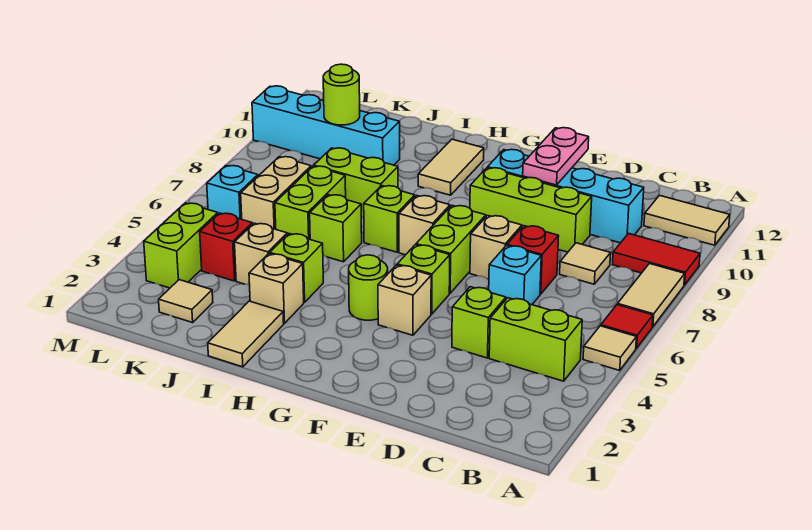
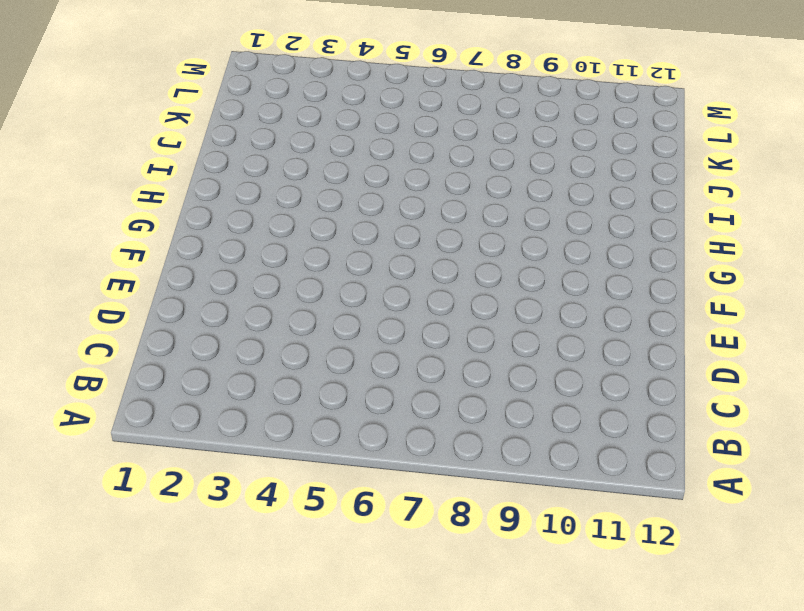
none -> tan tile A5 level 1
none -> red tile A6 level 1
none -> tan tile A7:A8 level 1
none -> red tile A9:B9 level 1

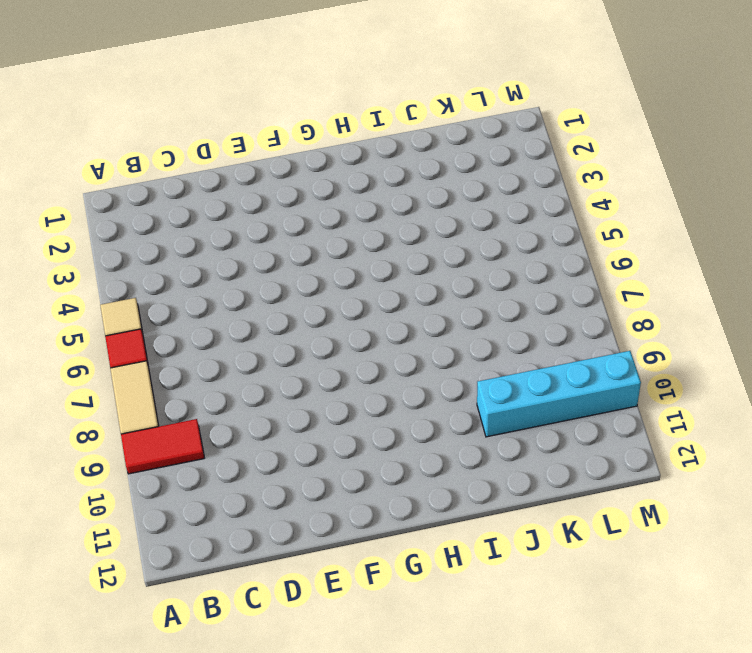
none -> tan tile A11:B11 level 1
none -> lime brick B4:C4 level 1
none -> tan tile C8 level 1
none -> cyan brick C10:F10 level 1

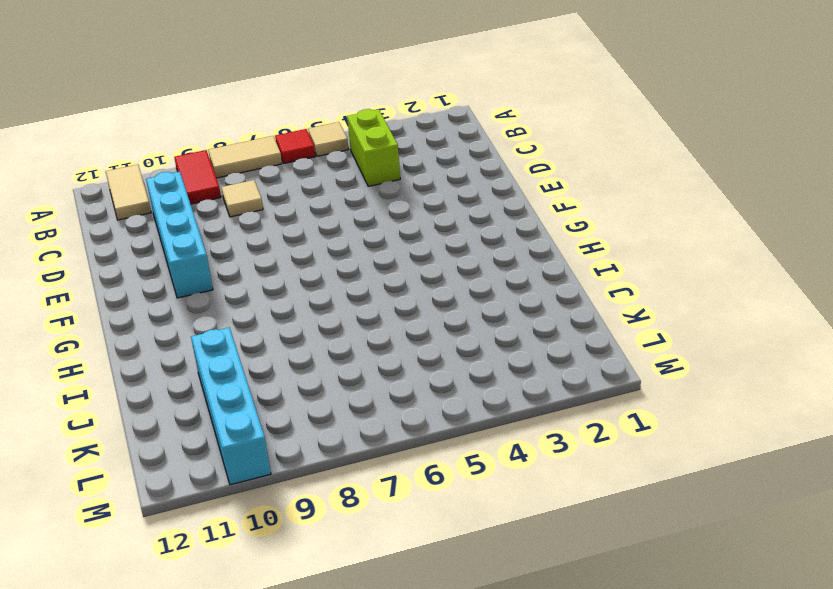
none -> lime brick D4 level 1
none -> cyan brick D6 level 1
none -> red brick D7 level 1
none -> lime brick D9:F9 level 1

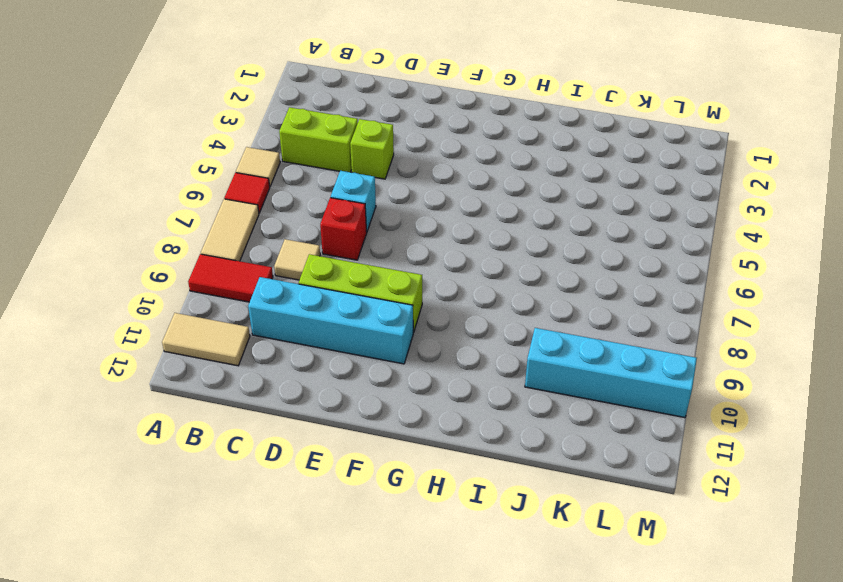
none -> tan brick E7 level 1
none -> tan brick F4 level 1
none -> lime brick F5 level 1
none -> lime brick F6:F7 level 1

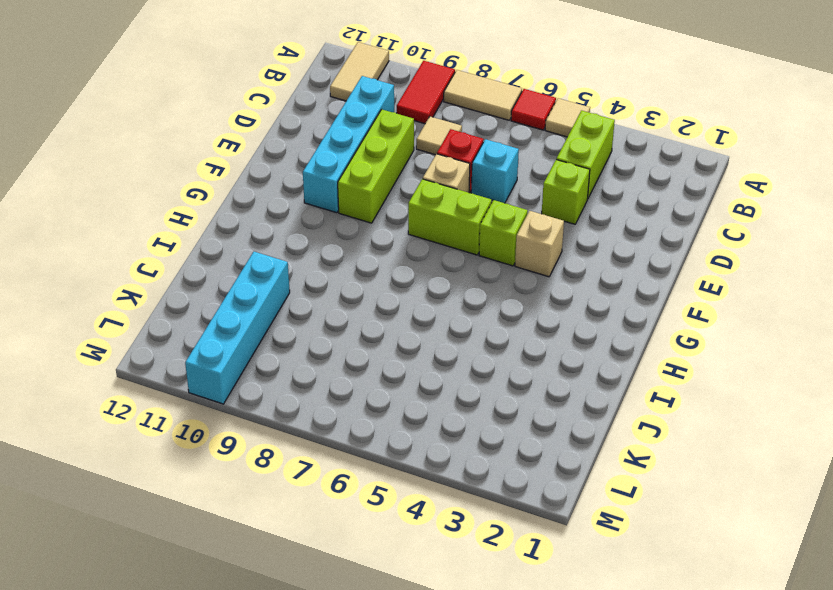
none -> lime round brick G4 level 1
none -> tan brick G7 level 1
none -> lime brick H7 level 1
none -> tan tile H10:H11 level 1

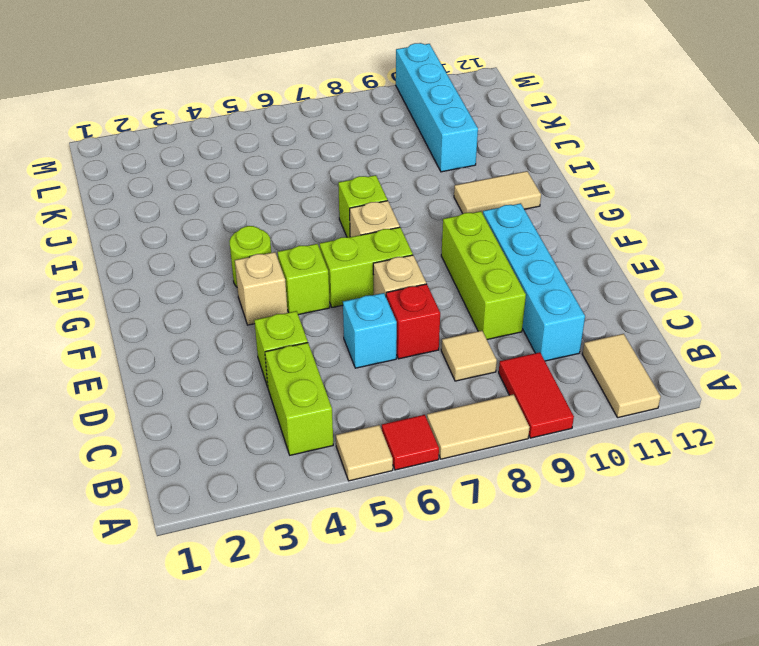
none -> tan tile I1:I2 level 1
none -> tan brick I3 level 1
none -> lime brick I4 level 1
none -> lime brick I6 level 1

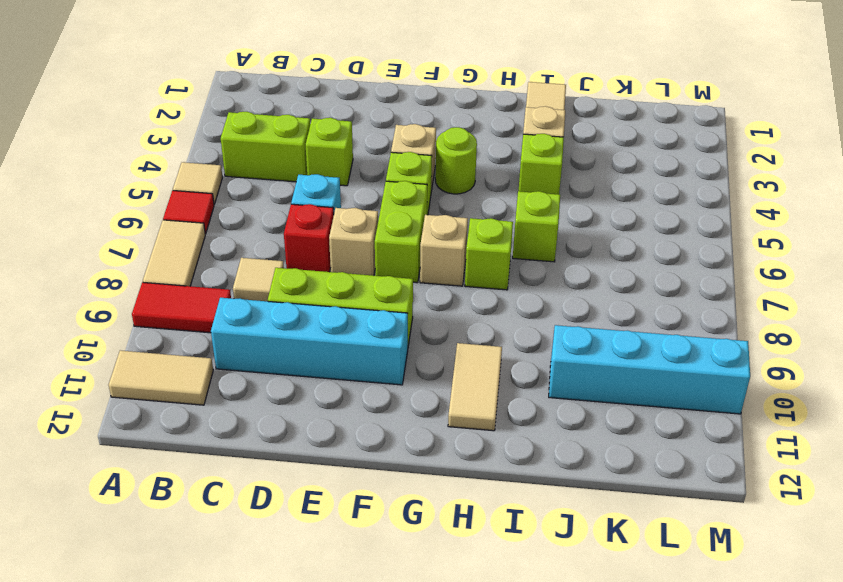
none -> lime brick I8:J8 level 1
none -> tan brick J4 level 1
none -> lime brick J6:J7 level 1
none -> tan tile K2 level 1

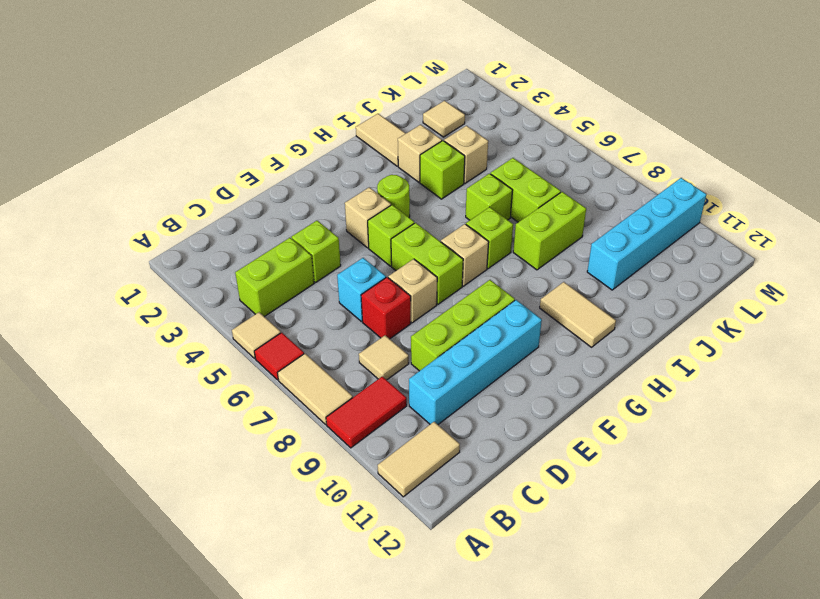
none -> red brick K4 level 1
none -> tan brick K6:K7 level 1
none -> lime brick L3:L4 level 1
none -> cyan brick L6 level 1

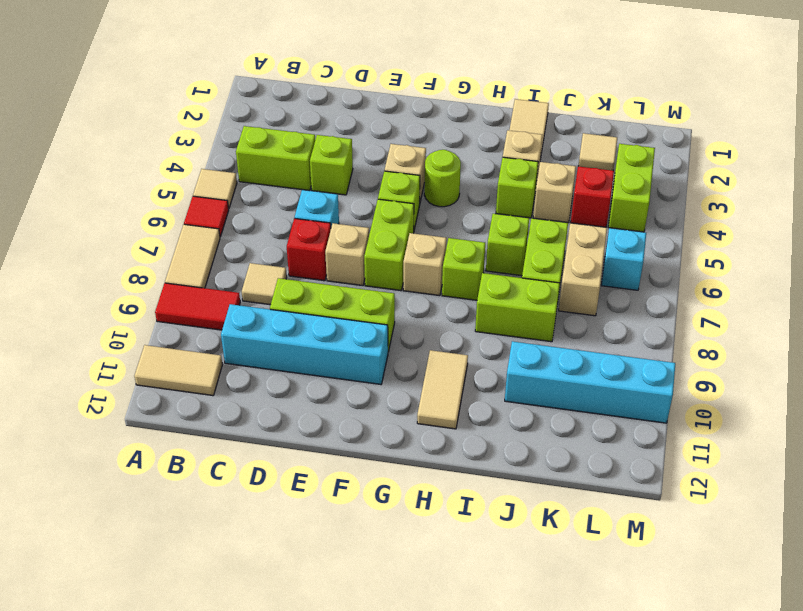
none -> pink plate E10:E11 level 2
none -> lime round brick K10 level 2

